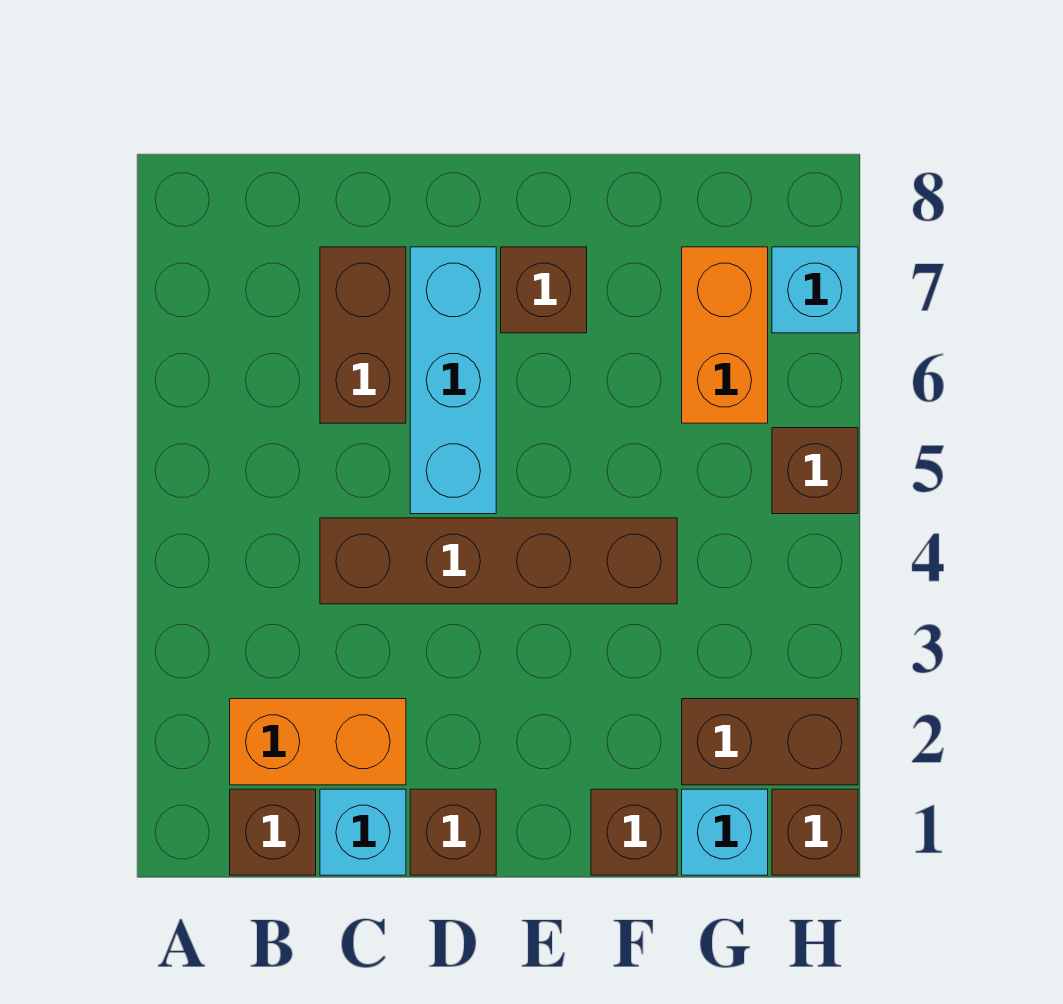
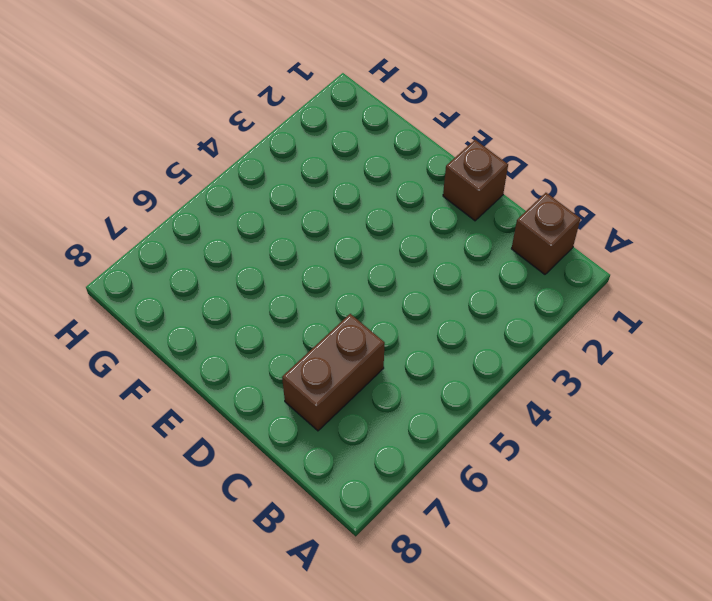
none -> orange brick B2:C2 level 1
none -> cyan brick C1 level 1
none -> brown brick C4:F4 level 1

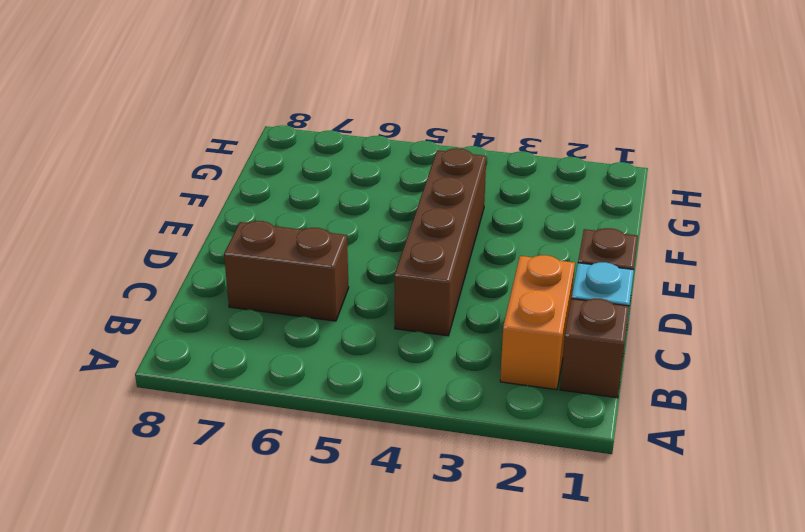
none -> cyan brick D5:D7 level 1
none -> brown brick E7 level 1
none -> brown brick F1 level 1

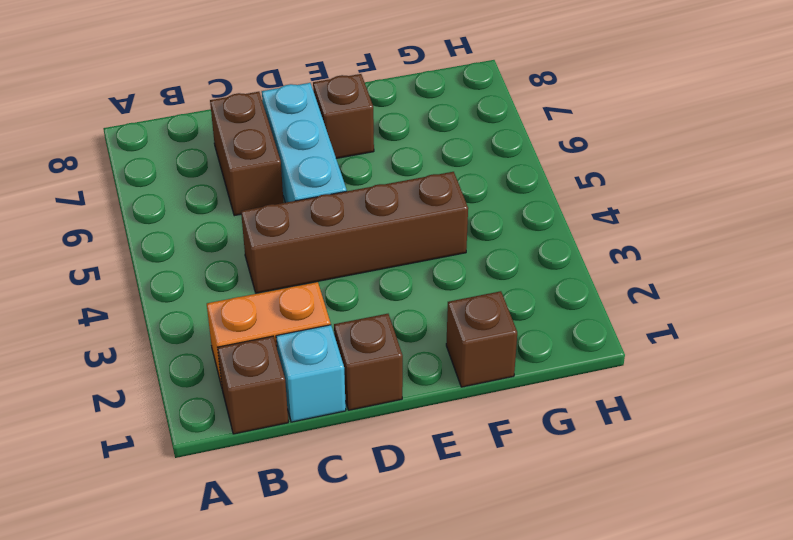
none -> cyan brick G1 level 1
none -> brown brick G2:H2 level 1
none -> orange brick G6:G7 level 1

